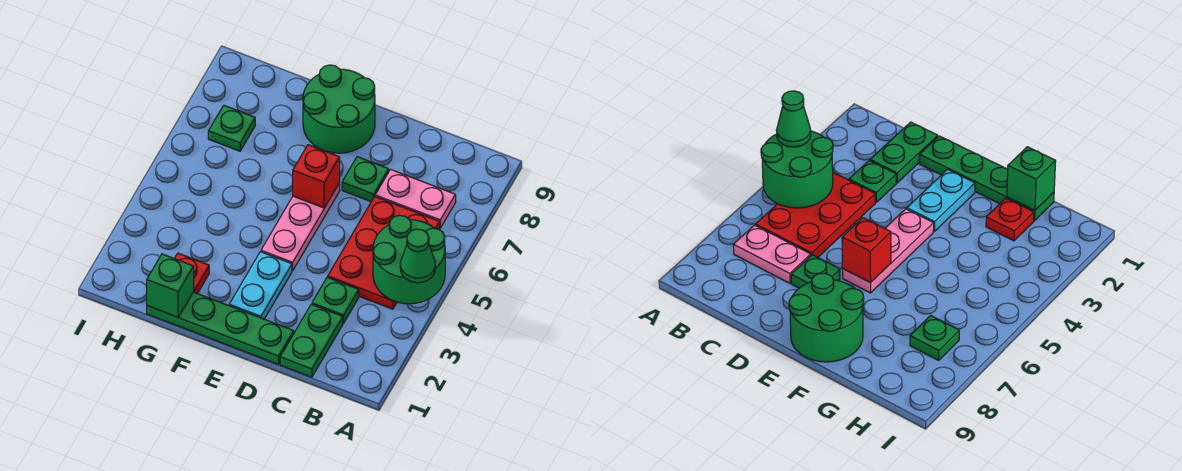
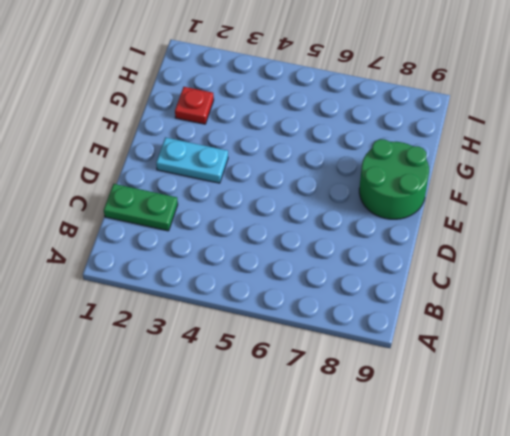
none -> red plate B4:C6 level 1
none -> pink plate B7:C7 level 1
none -> green plate C3 level 1

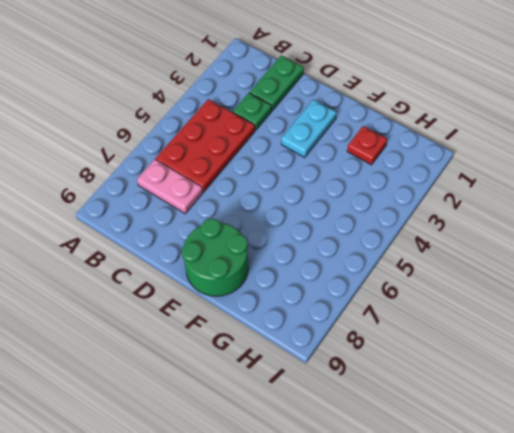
none -> green plate D1:G1 level 1
none -> green plate D7 level 1
none -> pink plate E4:E6 level 1

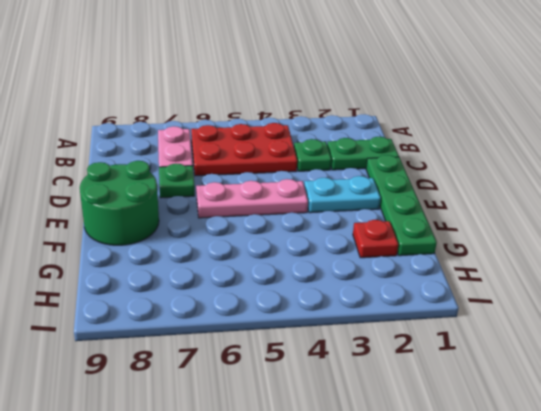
none -> green plate H7 level 1
none -> green round brick A4:B5 level 2
none -> red brick E6 level 2

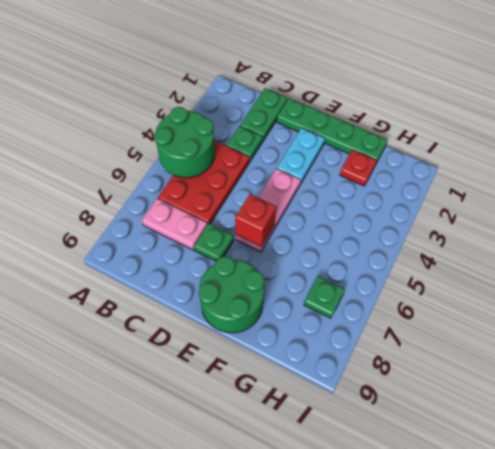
none -> green brick G1 level 2
none -> green cone A4 level 3

